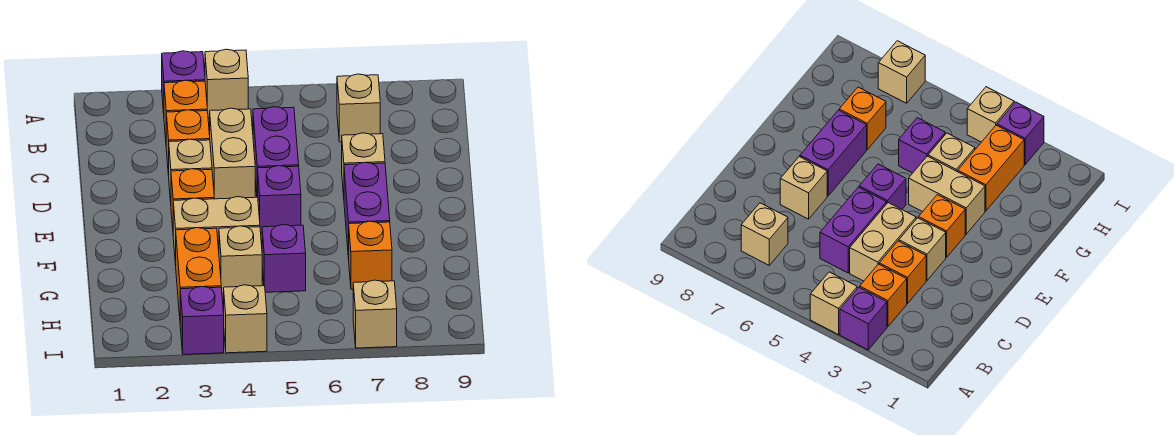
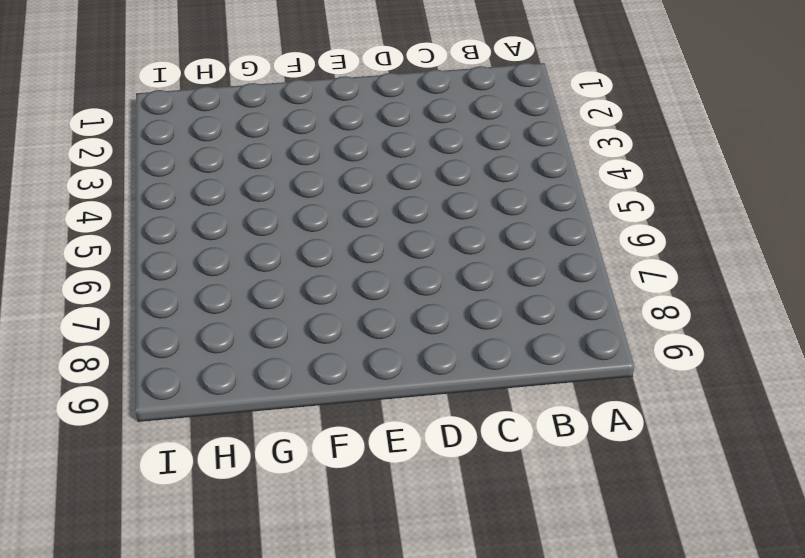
none -> purple brick A3 level 1
none -> tan brick A4 level 1
none -> orange brick B3 level 1

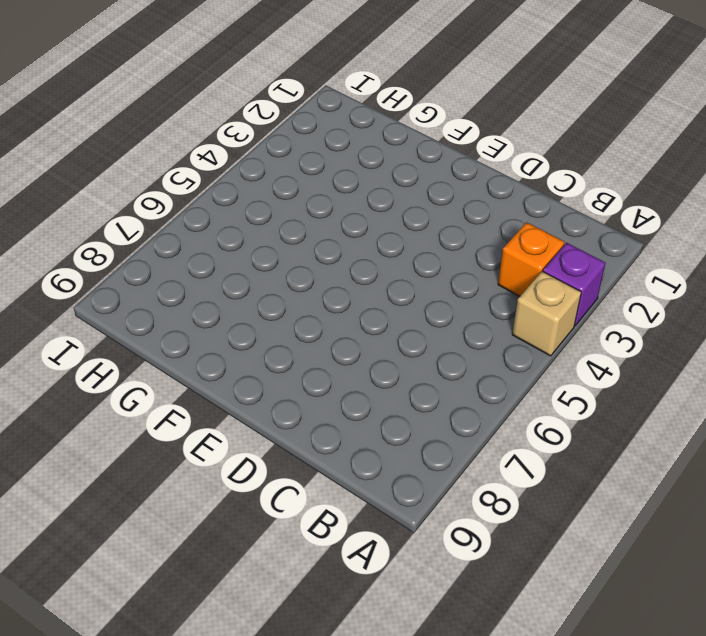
none -> tan brick B7 level 1
none -> orange brick C3 level 1
none -> tan brick C4:D4 level 1

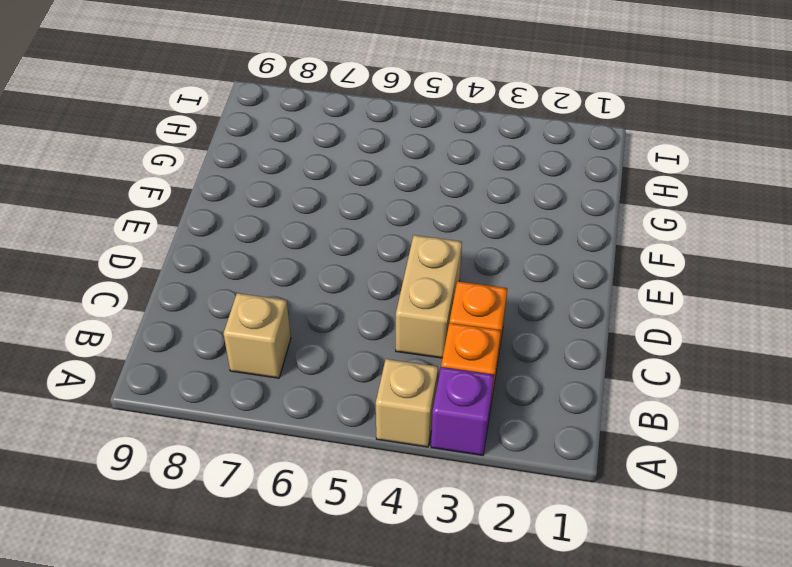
none -> purple brick C5:D5 level 1
none -> tan brick D3 level 1
none -> tan brick D7 level 1

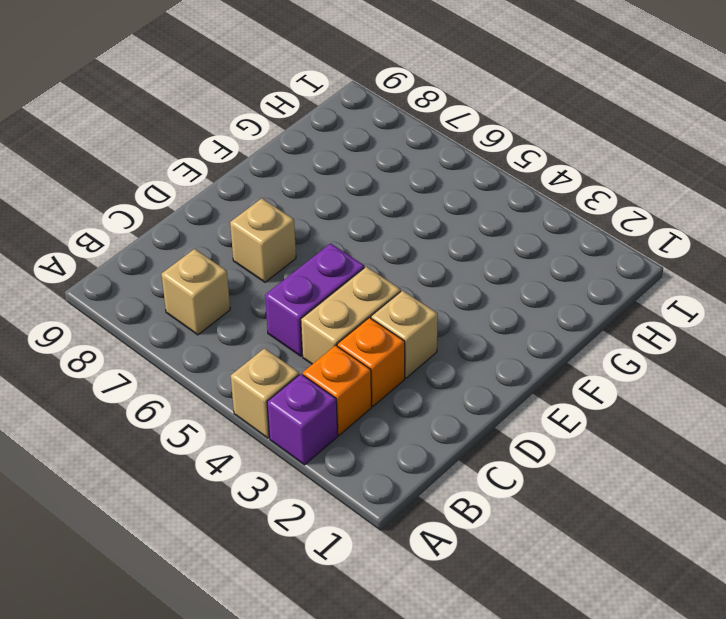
none -> orange brick E3 level 1
none -> purple brick E5 level 1
none -> purple brick E7:F7 level 1

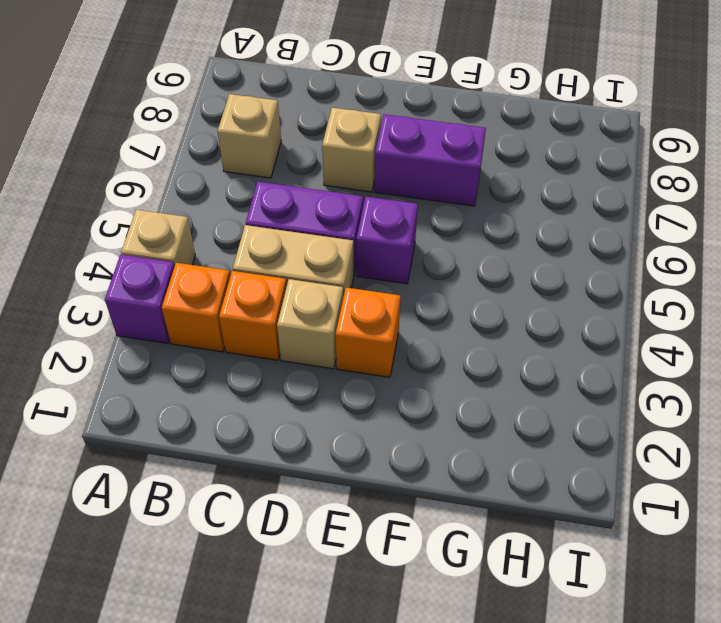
none -> tan brick F3:F4 level 1
none -> orange brick G3:H3 level 1
none -> tan brick G4 level 1

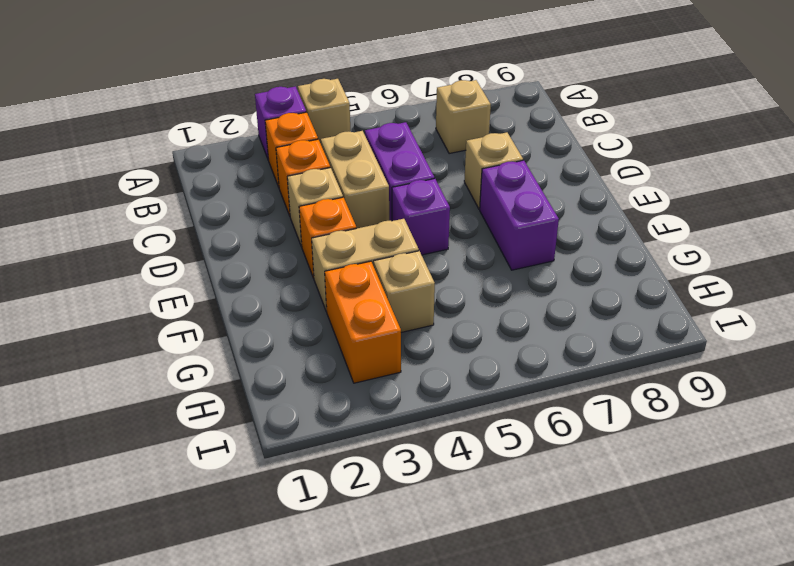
none -> purple brick G5 level 1
none -> orange brick G7 level 1
none -> purple brick I3 level 1

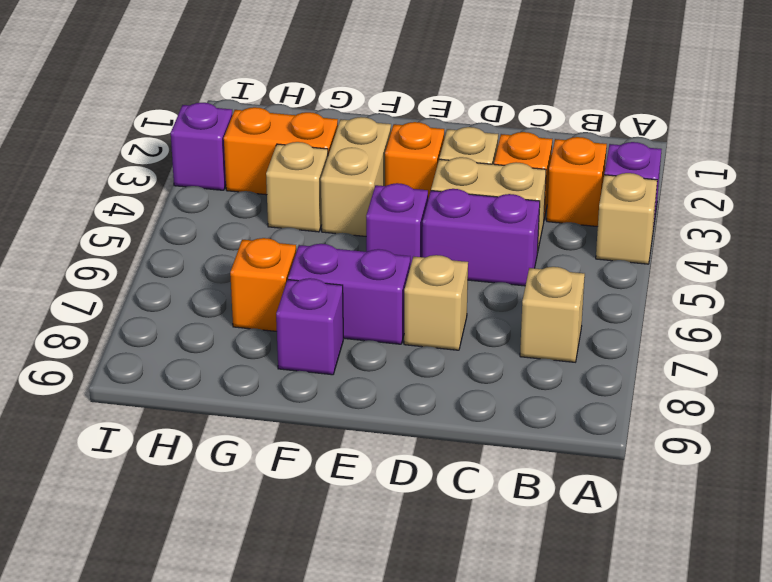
purple brick F8 level 1 -> purple brick G5 level 1
none -> tan brick I4 level 1
none -> tan brick I7 level 1

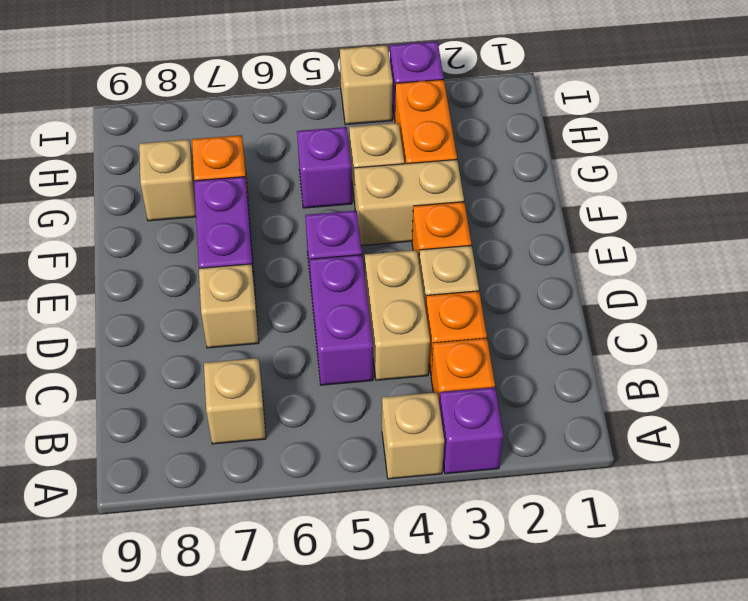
tan brick G8 level 1 -> tan brick I7 level 1

